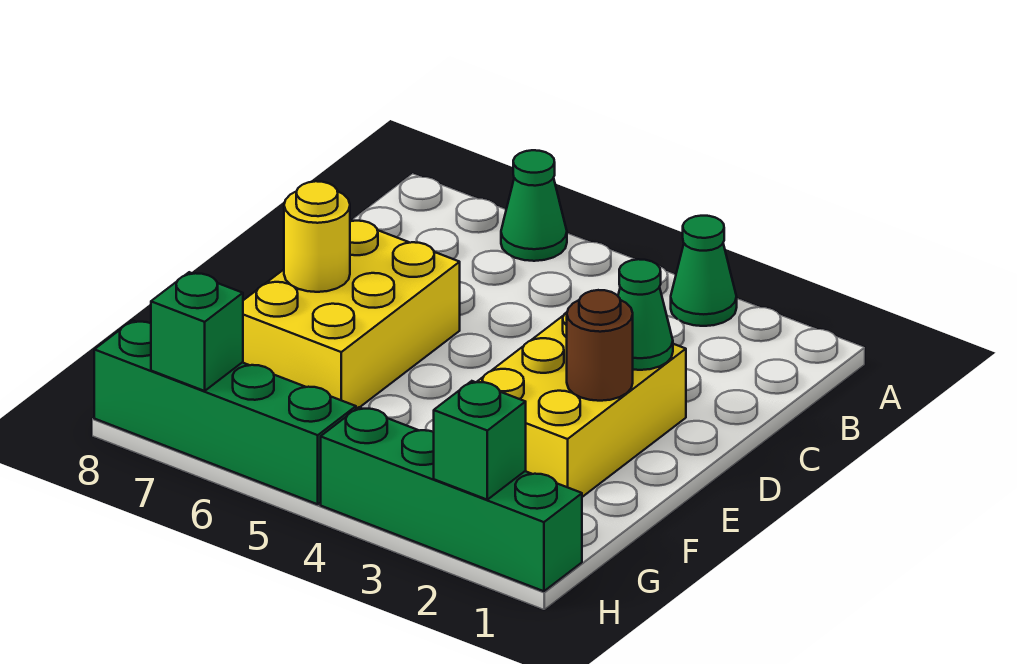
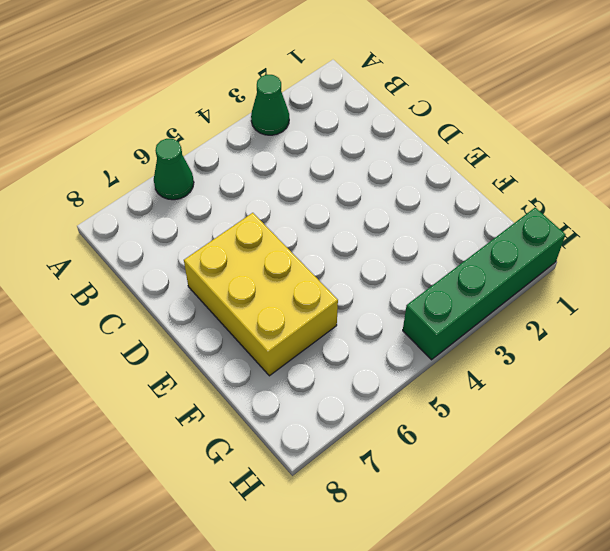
none -> yellow brick D2:F3 level 1
none -> green brick H5:H8 level 1

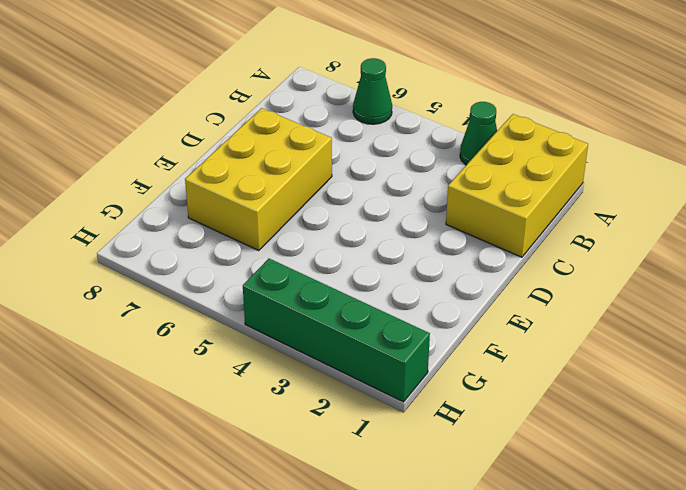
yellow brick A1:C2 level 1 -> yellow brick D2:F3 level 1
none -> green brick H5:H8 level 1
none -> green cone D2 level 2

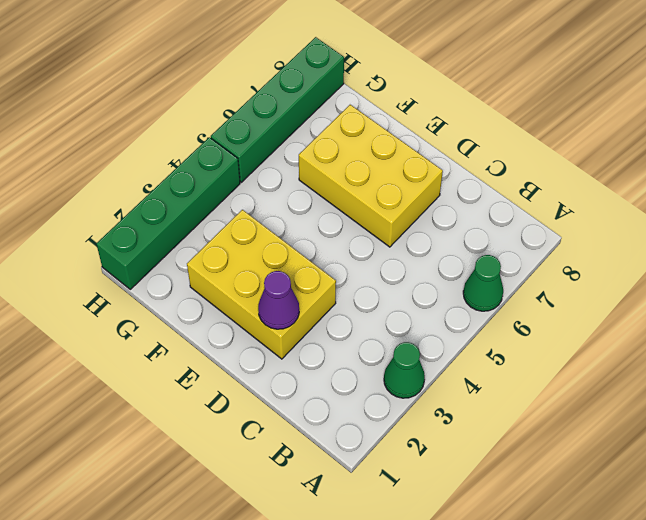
purple cone D2 level 2 -> green cone D2 level 2
none -> brown round brick E2 level 2
none -> yellow round brick E7 level 2

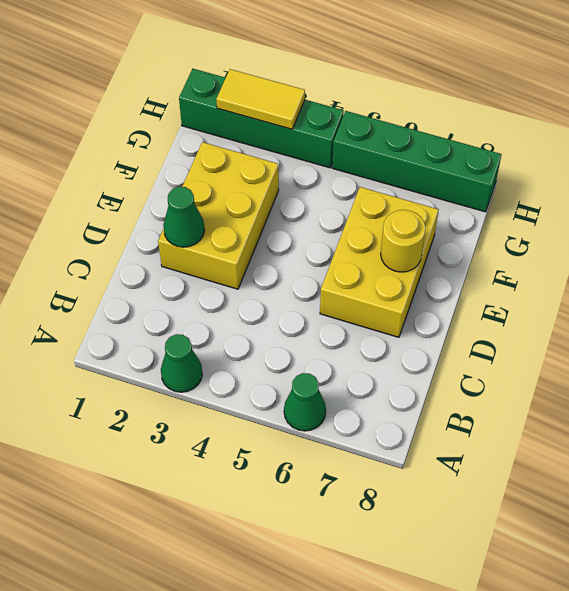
yellow tile H2:H3 level 2 -> green brick H2 level 2
none -> brown round brick E2 level 2
none -> green brick H7 level 2

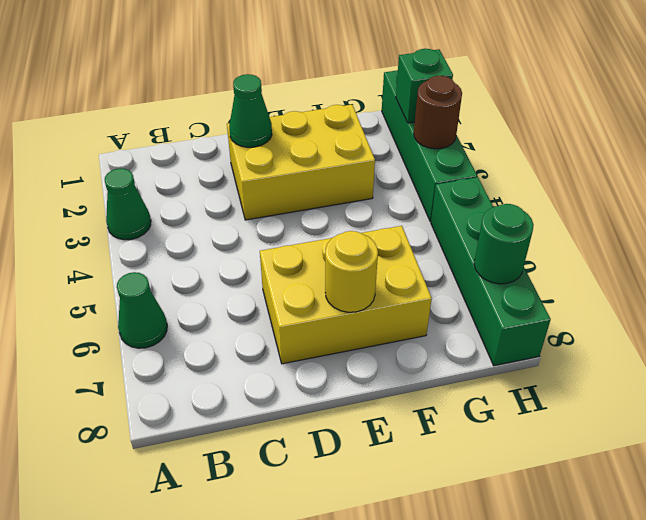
brown round brick H3 level 2 -> brown round brick E2 level 2
green round brick H7 level 2 -> green brick H7 level 2

